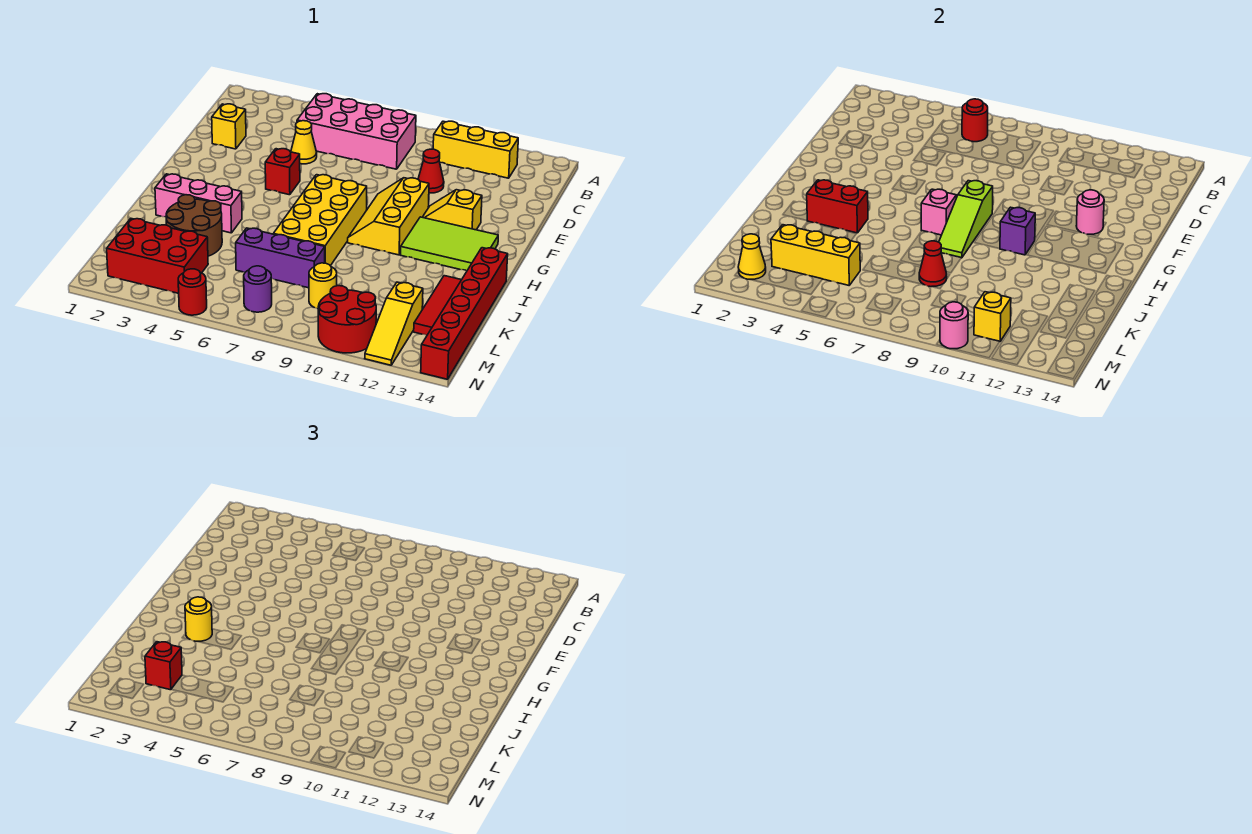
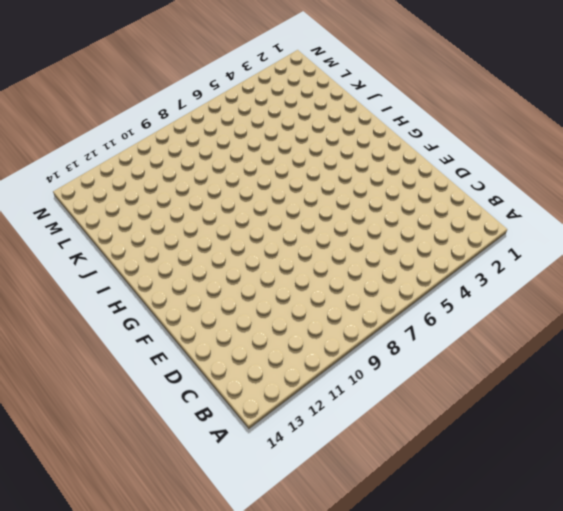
none -> pink brick B5:C8 level 1
none -> yellow brick B10:B12 level 1
none -> yellow brick D2 level 1
none -> yellow cone D5 level 1

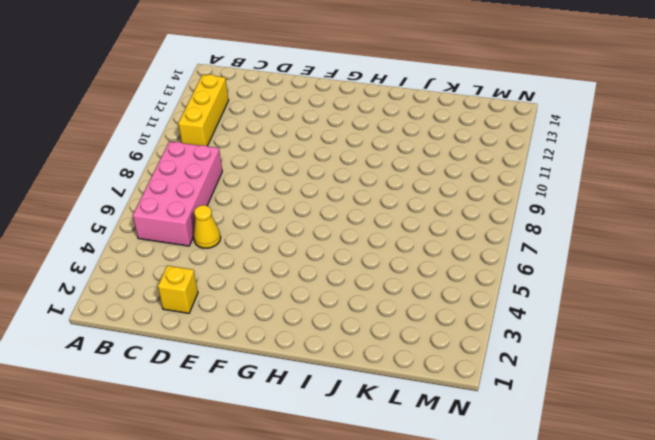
none -> red cone D10 level 1
none -> red brick F5 level 1
none -> yellow slope F9:H10 level 1 top 10
none -> yellow slope F11:F12 level 1 top 12

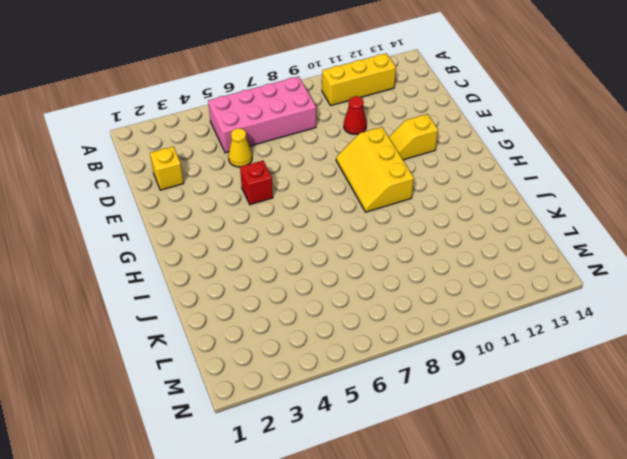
none -> yellow brick G7:J8 level 1
none -> lime tile G11:H13 level 1
none -> pink brick I2:I4 level 1
none -> red brick I14:N14 level 1

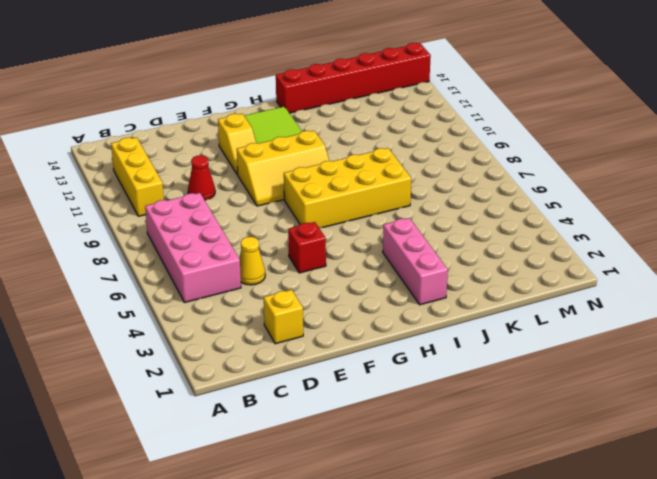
none -> brown round brick J3:K4 level 1
none -> red tile J13:L13 level 1
none -> purple brick K6:K8 level 1
none -> red brick L2:M4 level 1

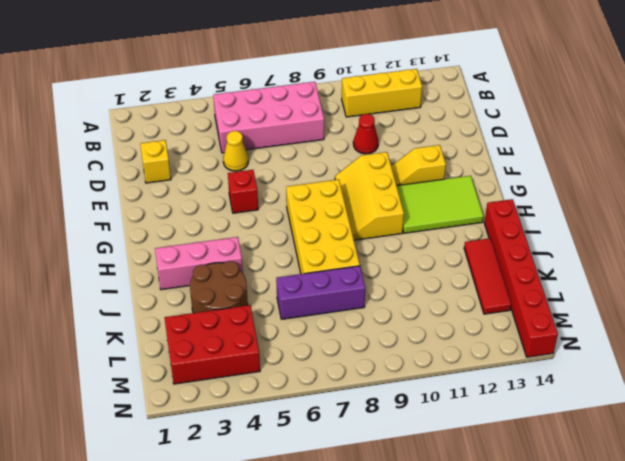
none -> yellow round brick L9 level 1
none -> yellow slope L12:N12 level 1 top L
none -> purple round brick M7 level 1
none -> red round brick M10:N11 level 1

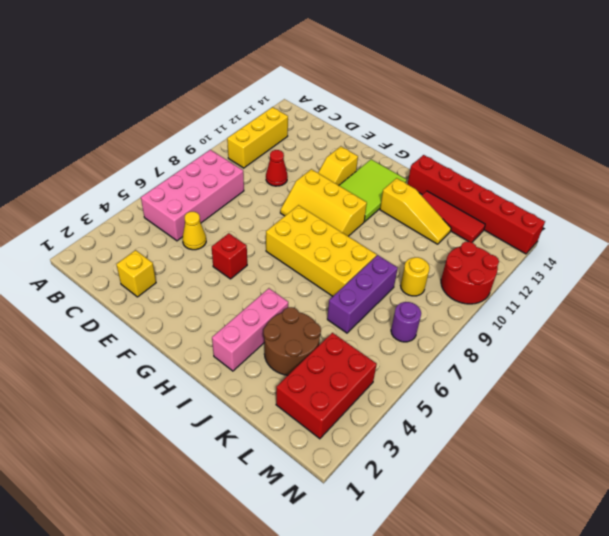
yellow slope I12:K12 level 1 top I -> yellow slope L12:N12 level 1 top L
none -> red round brick N5 level 1
none -> red round brick B6 level 2
none -> pink round brick F12 level 2
none -> lime slope G8:I8 level 2 top G

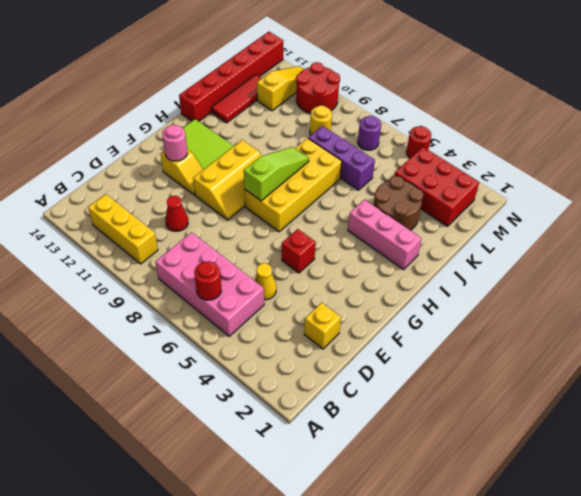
none -> pink brick H7 level 2
none -> purple brick H10 level 2
none -> red brick I3:I4 level 2
none -> red cone K8 level 2

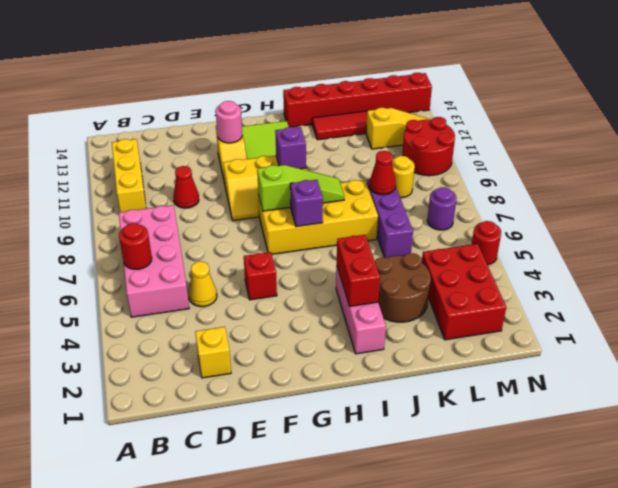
purple brick H7 level 2 -> pink brick H7 level 2
none -> yellow brick L3:L5 level 2
none -> yellow cone M2 level 2
none -> yellow brick M11 level 2
none -> pink round brick N10 level 2

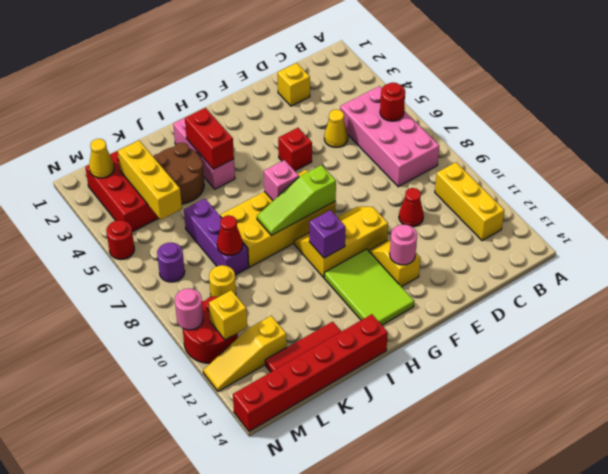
none -> yellow round brick I3 level 3
none -> red brick L3 level 3

